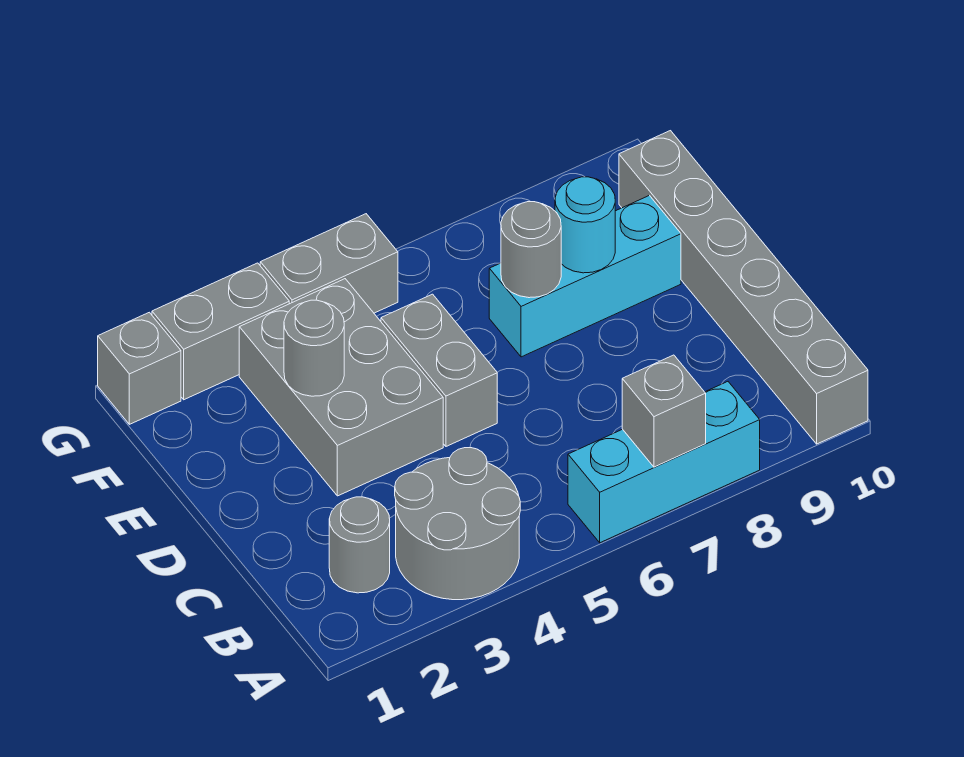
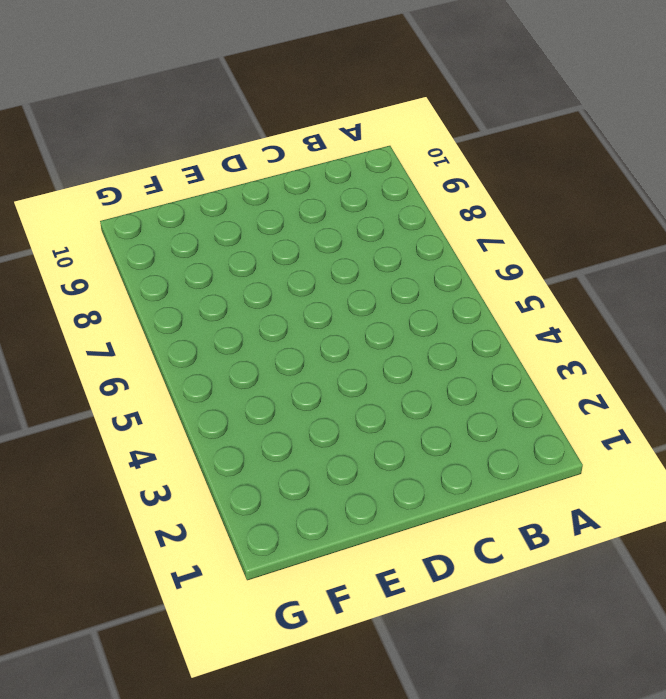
none -> grey round brick A3:B4 level 1
none -> cyan brick A6:A8 level 1
none -> grey brick A10:F10 level 1

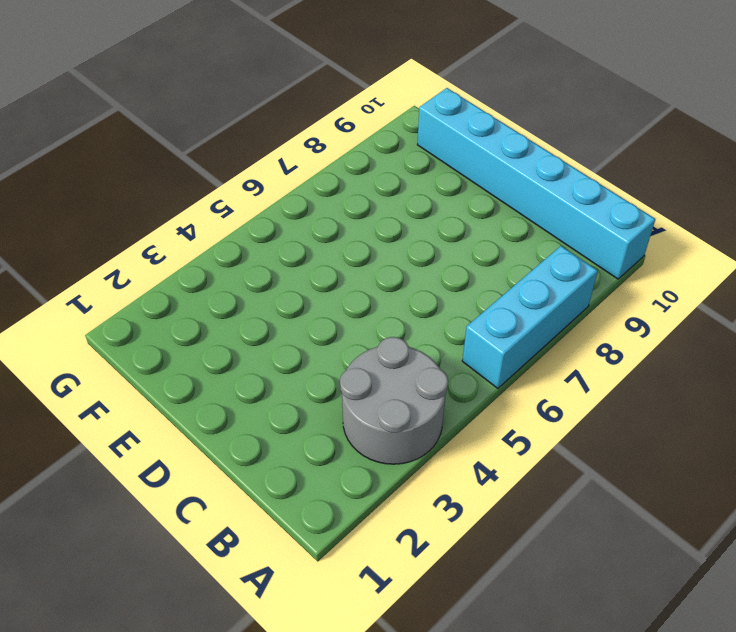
cyan brick A10:F10 level 1 -> grey brick A10:F10 level 1
none -> grey round brick B2 level 1
none -> grey brick D3:F4 level 1
none -> grey brick D5:E5 level 1

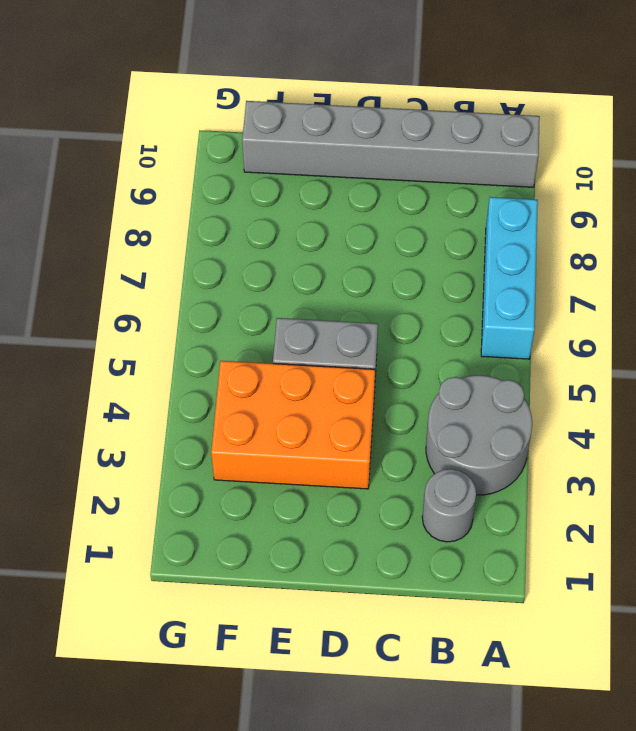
orange brick D3:F4 level 1 -> grey brick D3:F4 level 1
none -> cyan brick E7:E9 level 1
none -> grey brick G1 level 1
none -> grey brick G2:G3 level 1

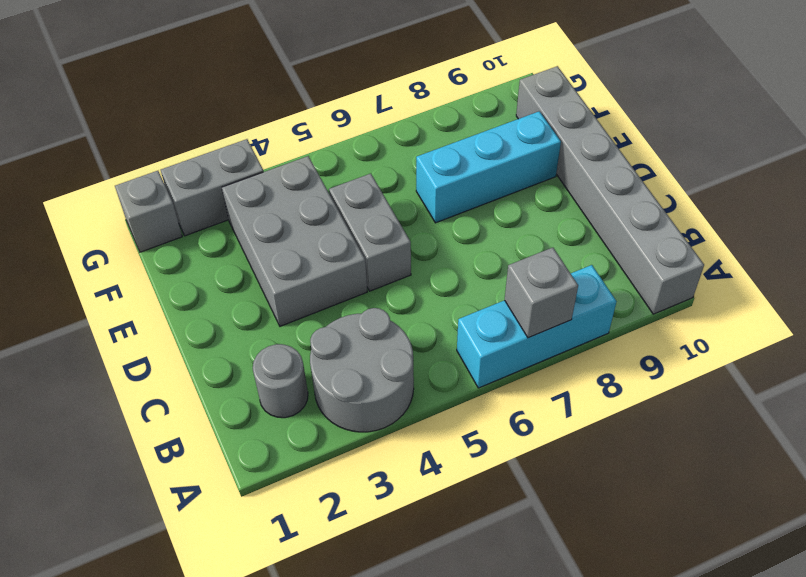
none -> grey brick G4:G5 level 1
none -> grey round brick E3 level 2
none -> grey round brick E7 level 2

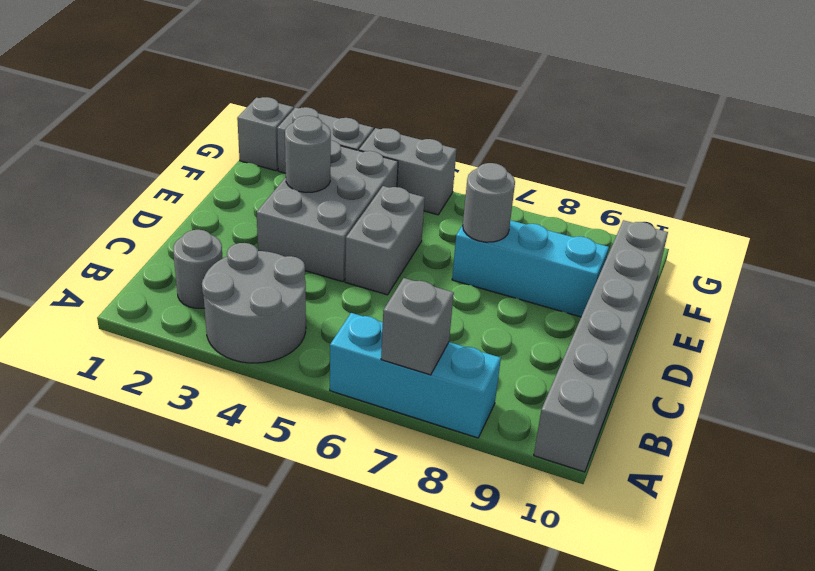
none -> cyan round brick E8 level 2

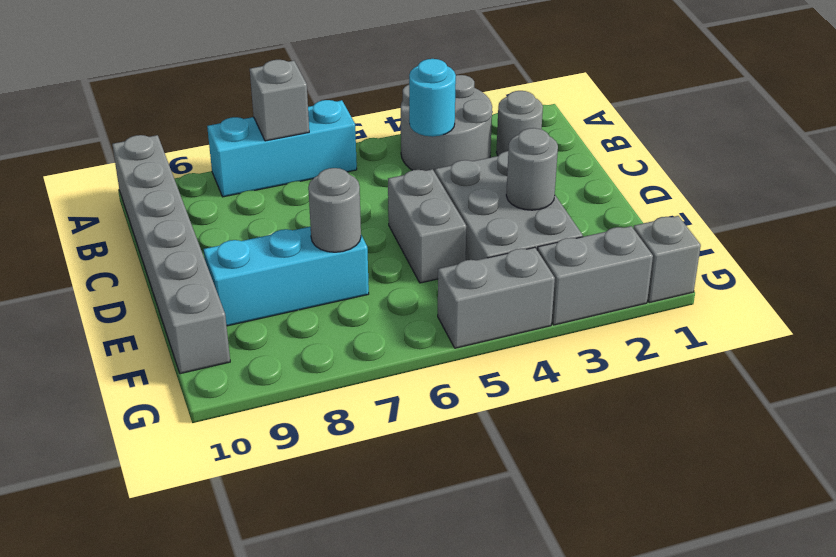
cyan round brick B4 level 2 -> cyan round brick E8 level 2

